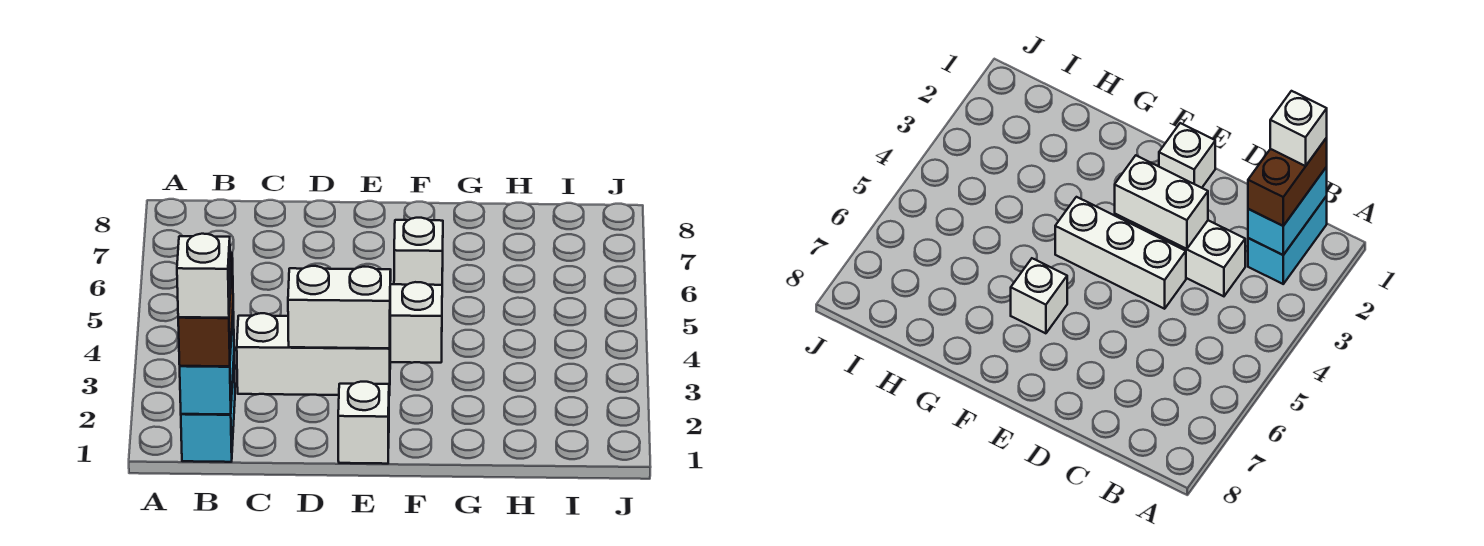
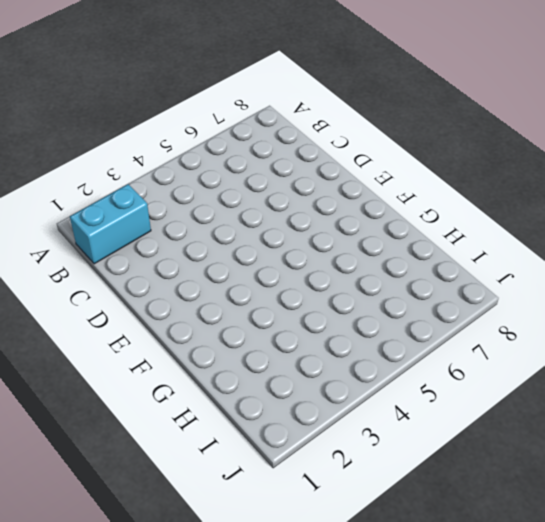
none -> white brick C3:E3 level 1
none -> white brick D4:F4 level 1

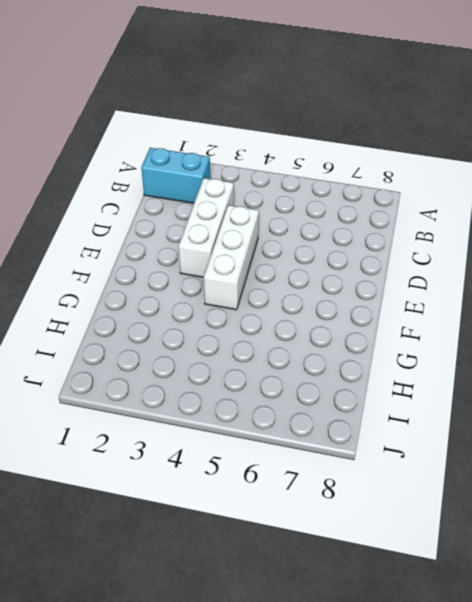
none -> white brick E1 level 1
none -> white brick F6 level 1

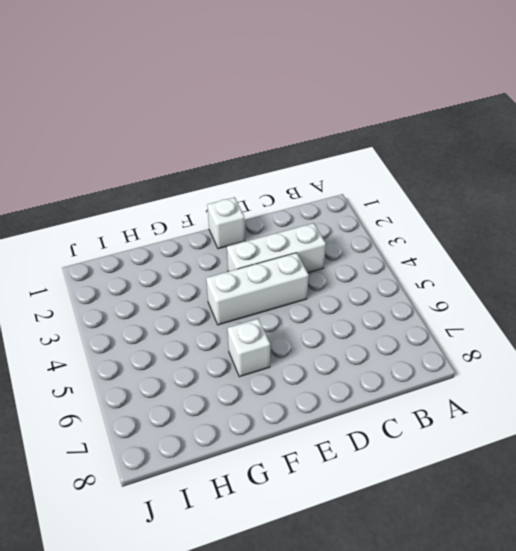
none -> cyan brick B1:B2 level 1
none -> cyan brick B1:B2 level 2

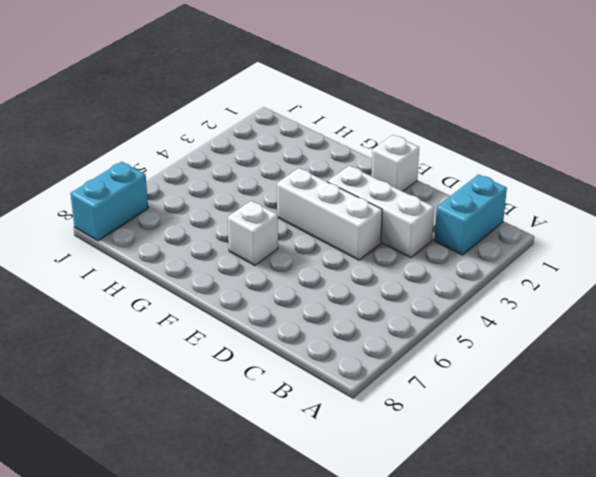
cyan brick J7:J8 level 1 -> cyan brick B1:B2 level 2
none -> white brick D3:E3 level 2
none -> brown brick B1:B2 level 3

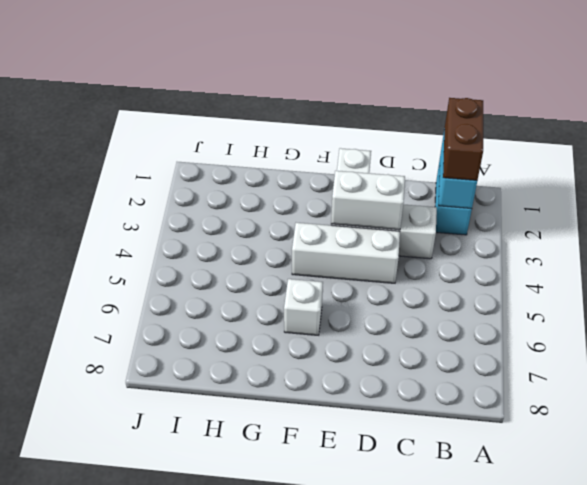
none -> white brick B1 level 4

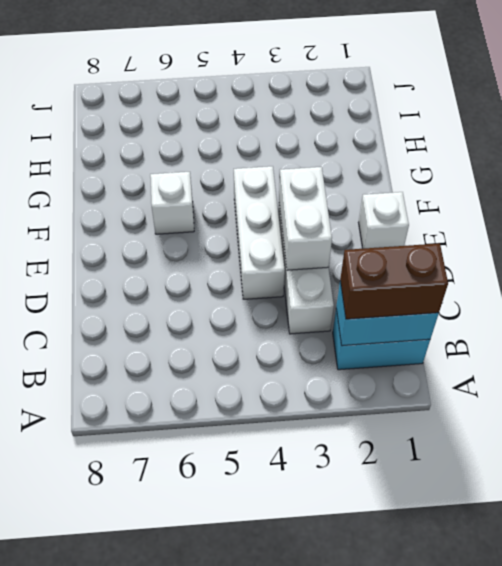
none -> white brick B1 level 4

